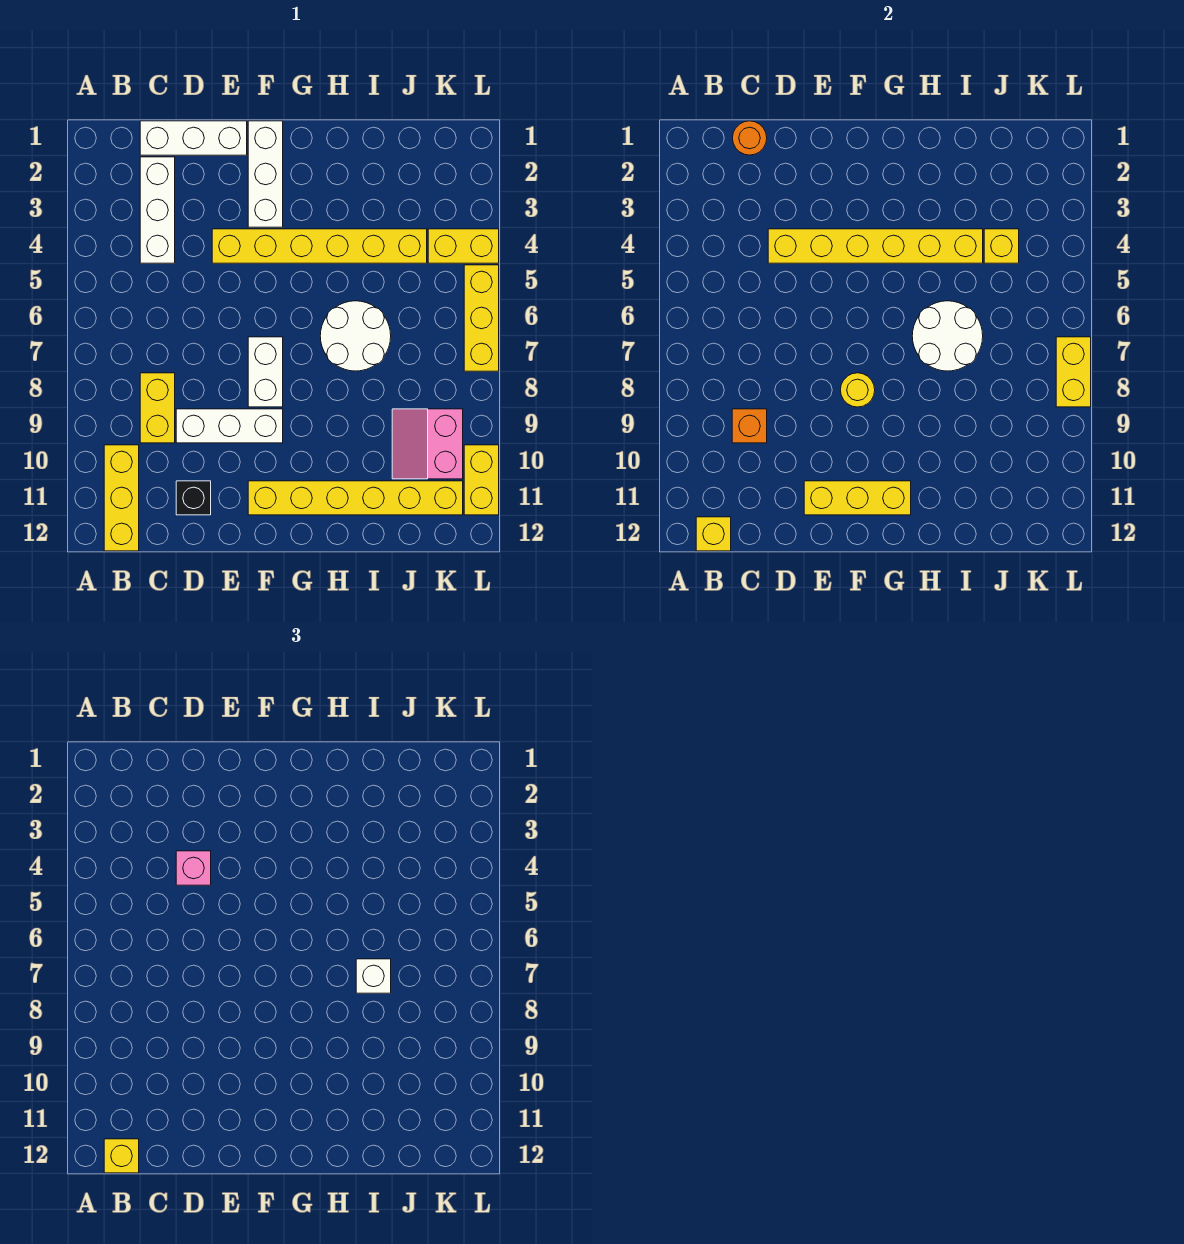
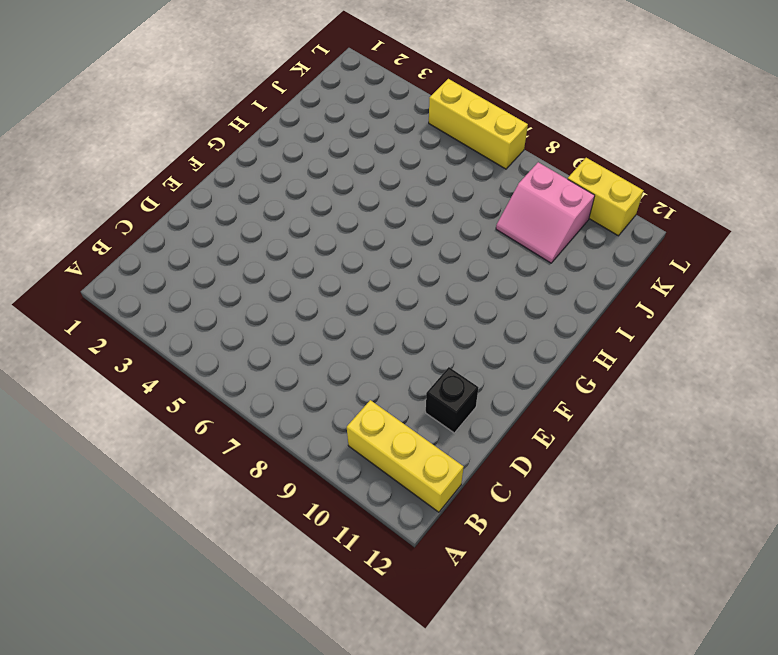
none -> white brick C1:E1 level 1
none -> white brick C2:C4 level 1
none -> yellow brick C8:C9 level 1

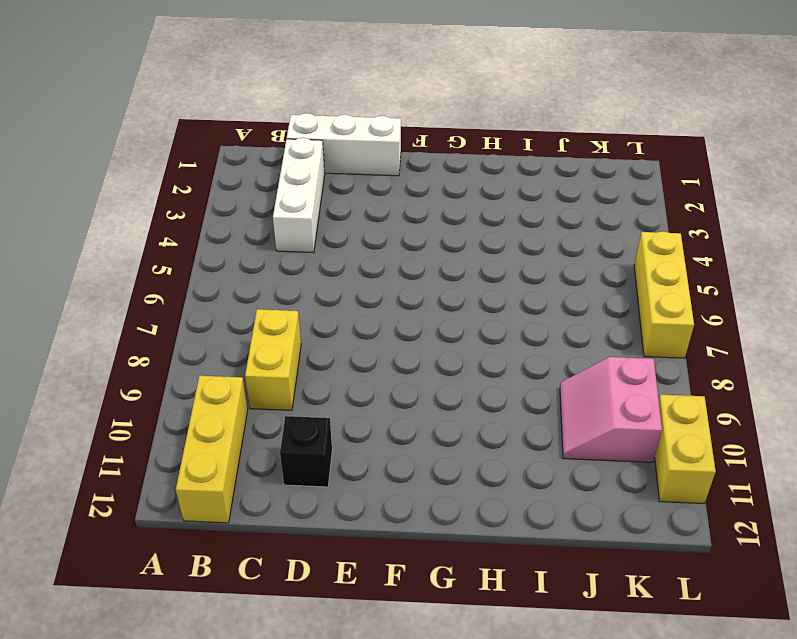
none -> white brick D9:F9 level 1
none -> yellow brick E4:J4 level 1
none -> white brick F1:F3 level 1

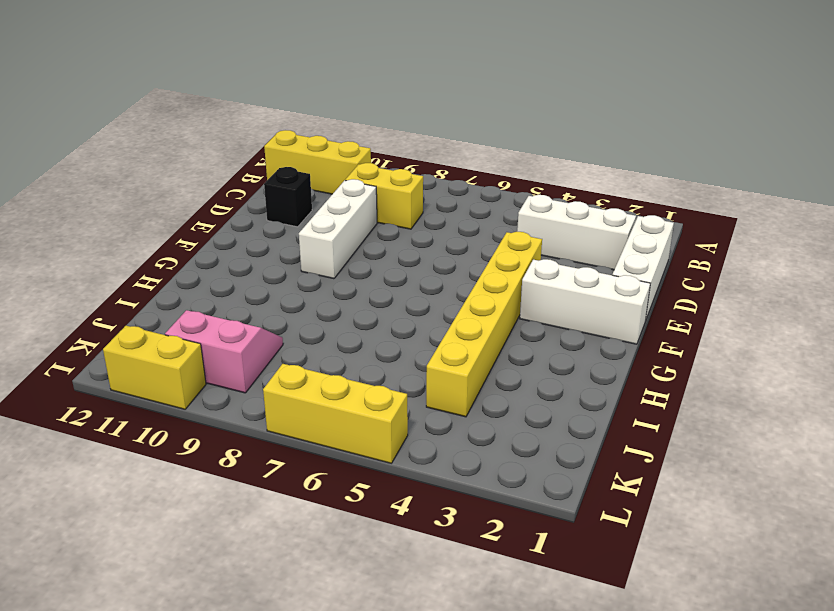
none -> white brick F7:F8 level 1
none -> yellow brick F11:K11 level 1
none -> white round brick H6:I7 level 1

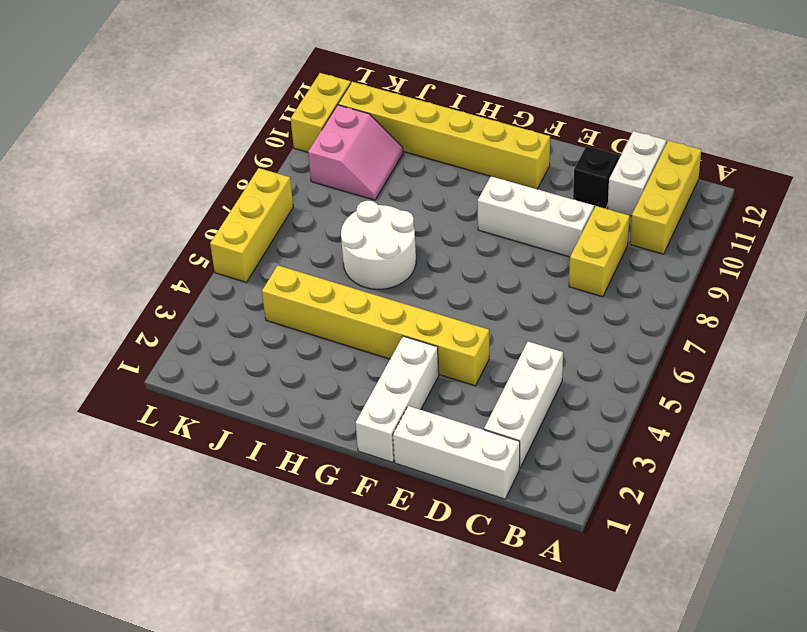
white brick C11:C12 level 1 -> white brick F7:F8 level 1
none -> yellow brick K4:L4 level 1
none -> yellow brick B12 level 2
none -> orange round brick C1 level 2

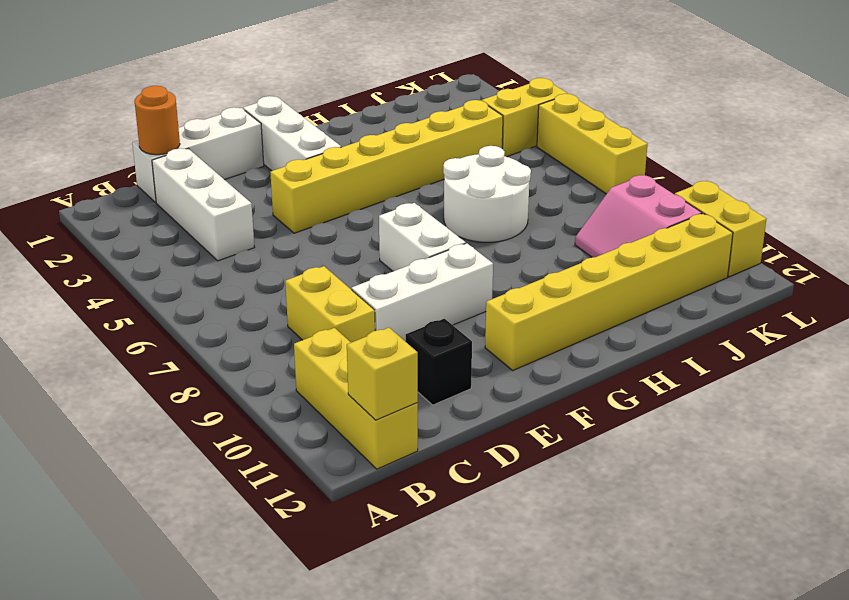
none -> orange brick C9 level 2
none -> yellow brick D4:I4 level 2
none -> yellow brick E11:G11 level 2

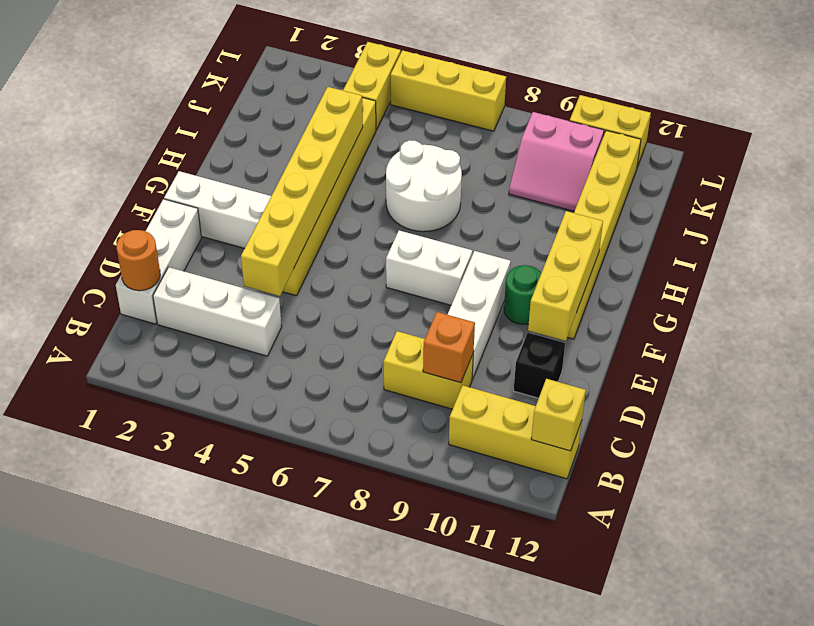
green round brick F10 level 1 -> none
none -> yellow round brick F8 level 2
none -> white round brick H6:I7 level 2
none -> yellow brick J4 level 2

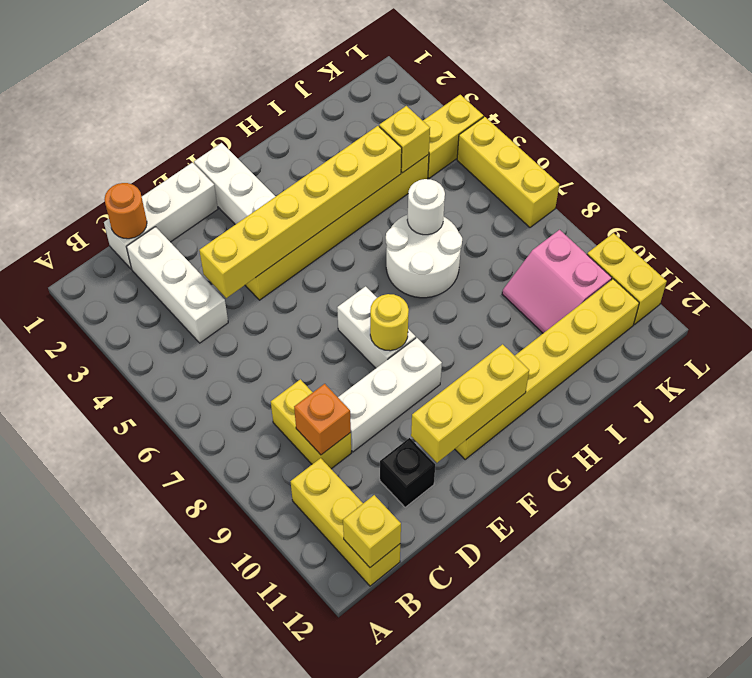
white round brick I6 level 2 -> white round brick H6:I7 level 2
none -> yellow brick L7:L8 level 2
none -> yellow brick B12 level 3
none -> pink brick D4 level 3

